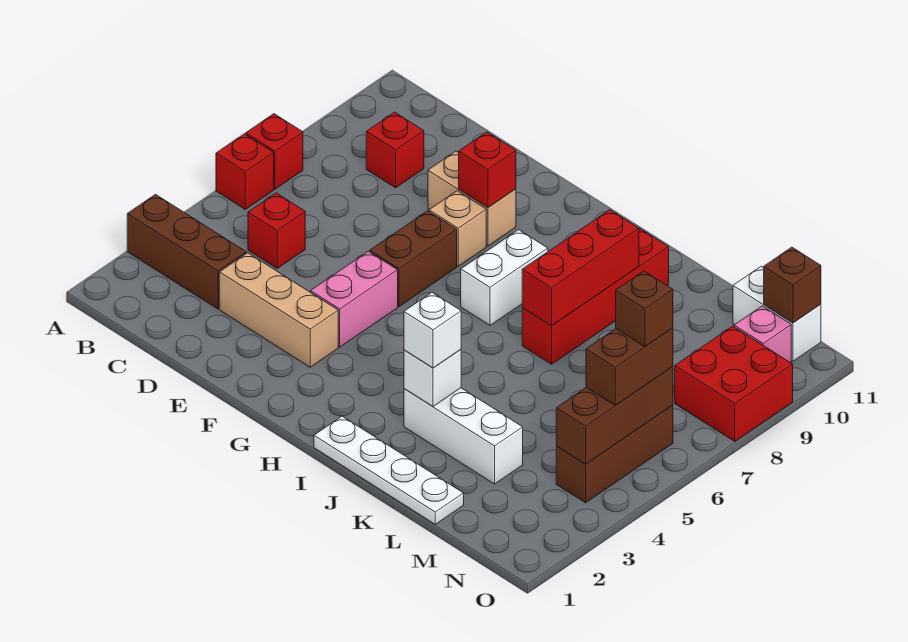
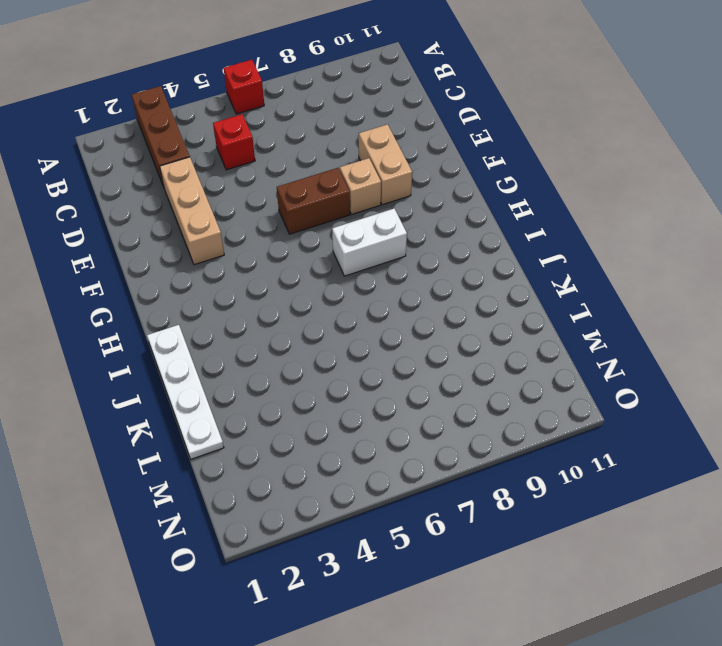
none -> red brick A7 level 1
none -> red brick C9 level 1
none -> pink brick F4:F5 level 1

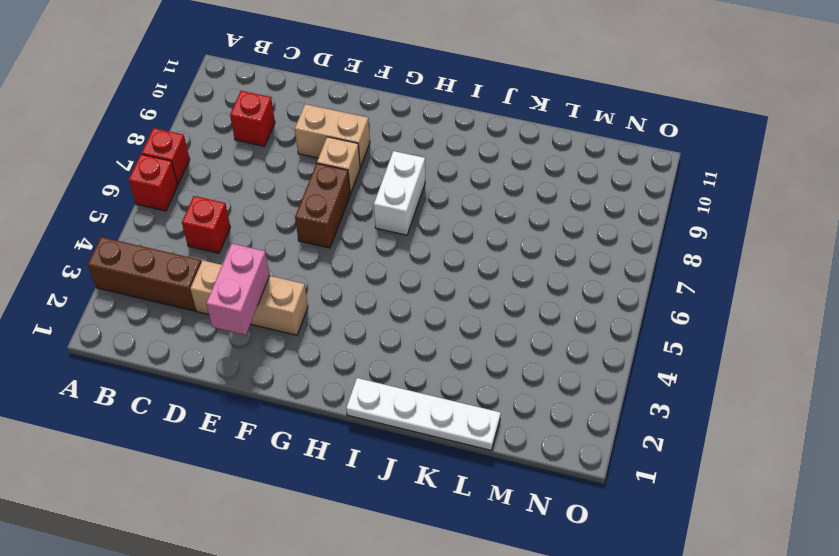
pink brick E2:E3 level 2 -> pink brick F4:F5 level 1
none -> white brick J3:L3 level 1
none -> red brick J7:J10 level 1
none -> white brick M11:N11 level 1

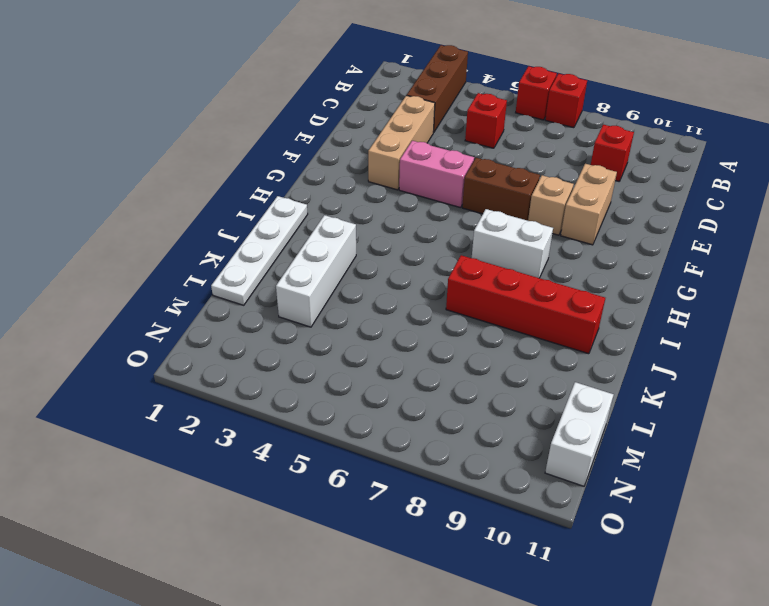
none -> brown brick N4:N6 level 1
none -> red brick N8:O9 level 1
none -> pink brick N10 level 1

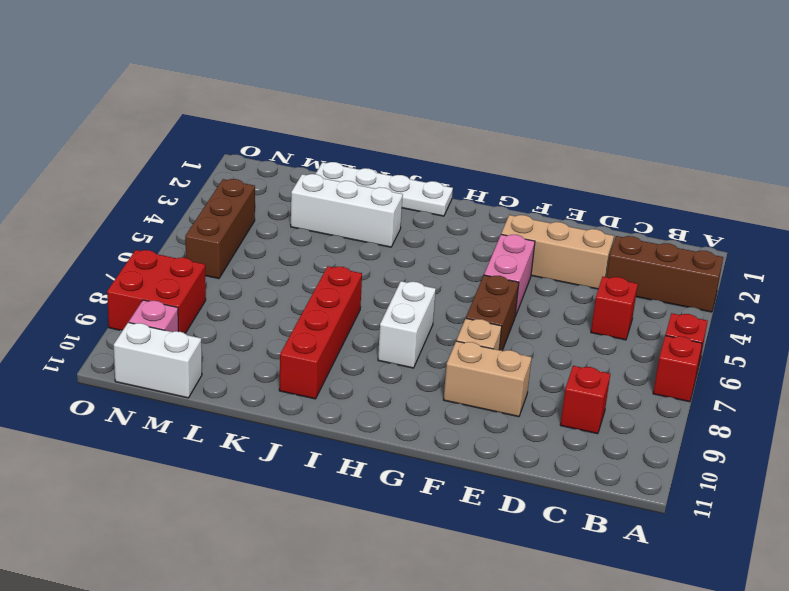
none -> red brick F9 level 2
none -> white brick J3 level 2
none -> red brick J7:J9 level 2

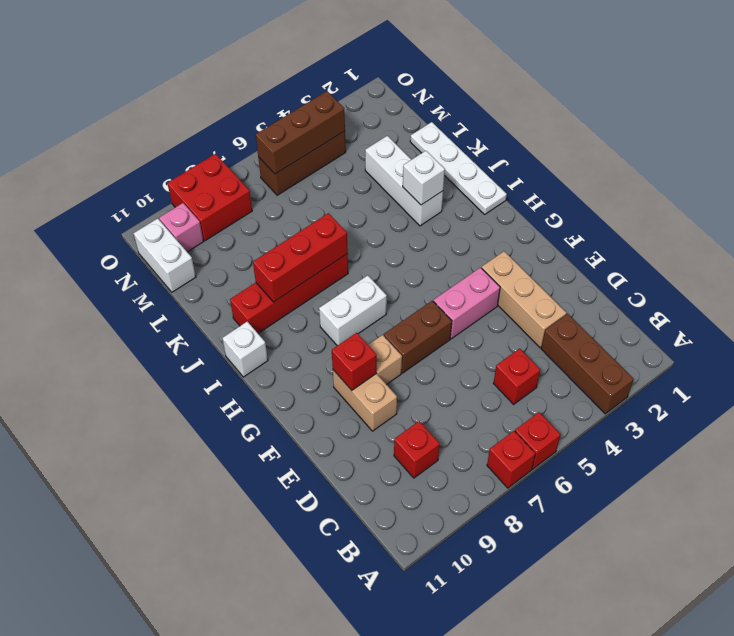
white brick I11 level 1 -> white brick J3 level 3
none -> brown brick N11 level 2
none -> brown brick N5:N6 level 3
none -> brown brick N6 level 4

